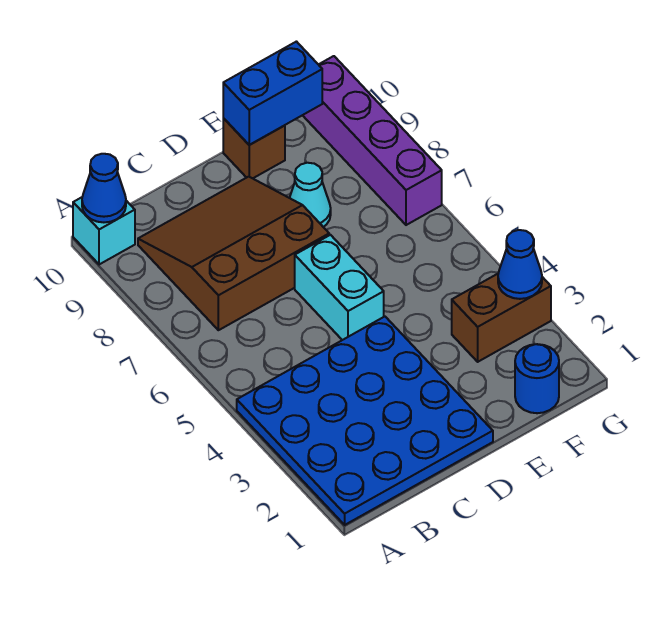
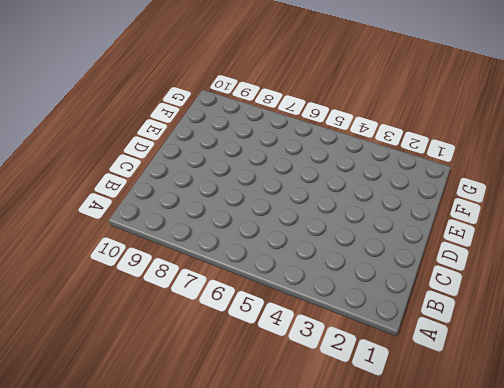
none -> blue plate A1:D4 level 1
none -> cyan brick A10 level 1
none -> brown slope B7:D9 level 1 top 7

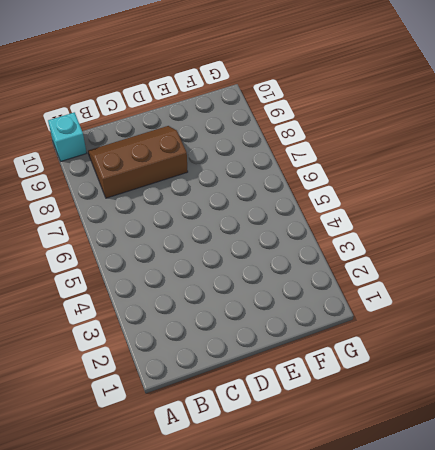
brown slope B8:D9 level 1 top 8 -> brown slope B7:D9 level 1 top 7
none -> blue plate A1:D4 level 1
none -> cyan brick D5:D6 level 1
none -> cyan cone E8 level 1

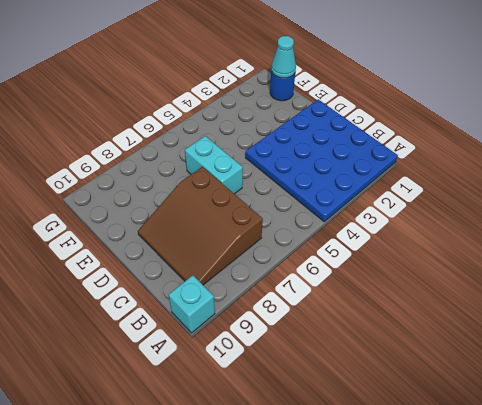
cyan brick D6:E6 level 1 -> cyan brick D5:D6 level 1
cyan cone F1 level 2 -> cyan cone E8 level 1
none -> brown brick E10 level 1
none -> brown brick F3:G3 level 1
none -> purple brick G7:G10 level 1

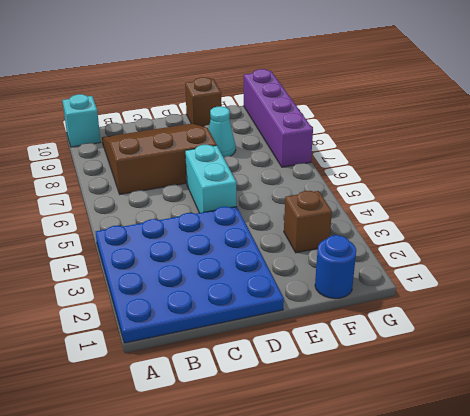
brown brick F3 level 1 -> brown brick F3:G3 level 1
none -> blue cone A10 level 2
none -> blue brick E10:F10 level 2
none -> blue cone G3 level 2

